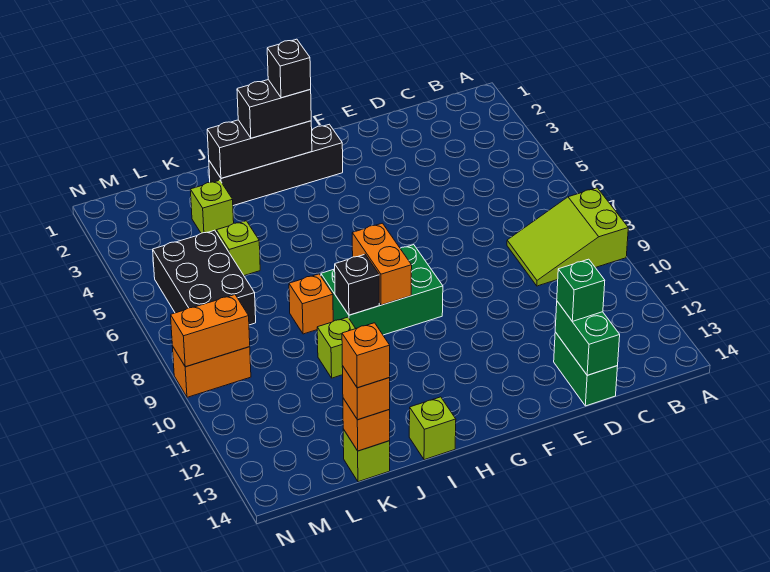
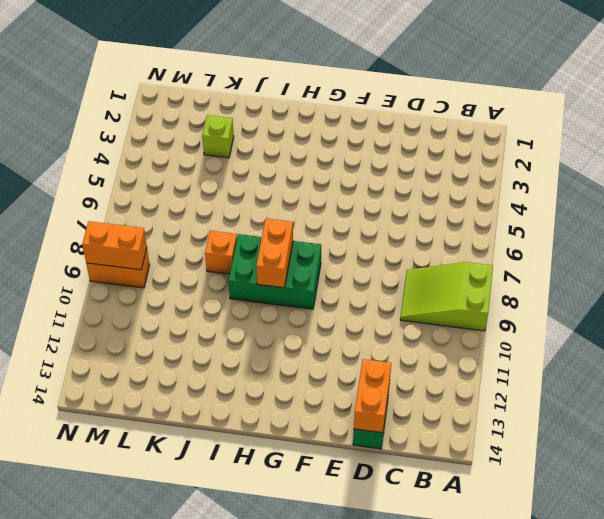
orange brick D13:D14 level 2 -> green brick D13:D14 level 2
none -> black brick G2:J2 level 1
none -> lime brick I14 level 1
none -> lime brick J10 level 1

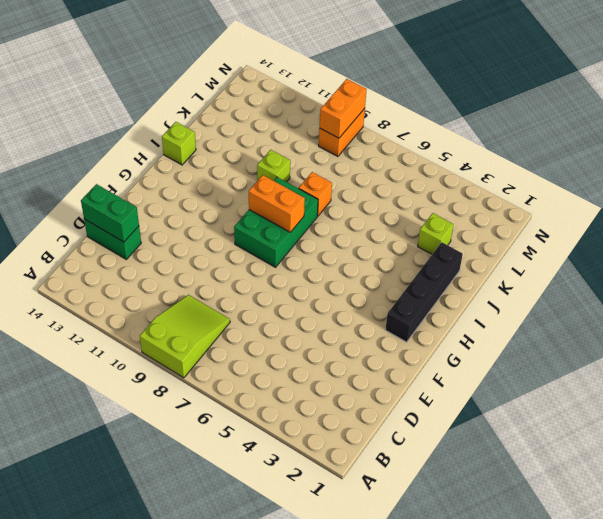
none -> lime brick K5 level 1
none -> lime brick K14 level 1
none -> black brick L5:M7 level 1

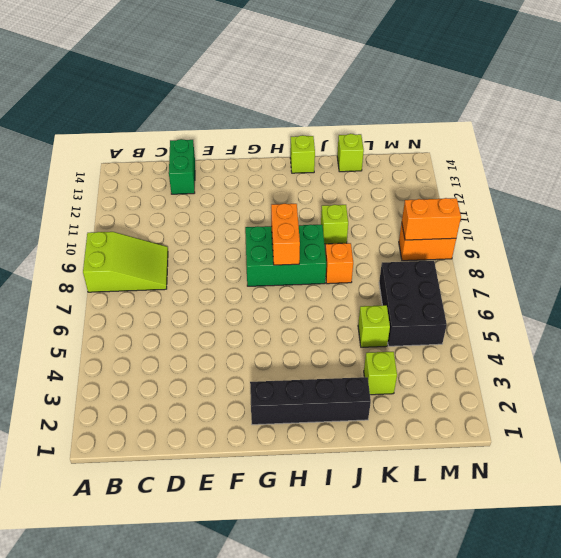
none -> green brick D13:D14 level 2
none -> black brick H2:J2 level 2
none -> black brick I9 level 2

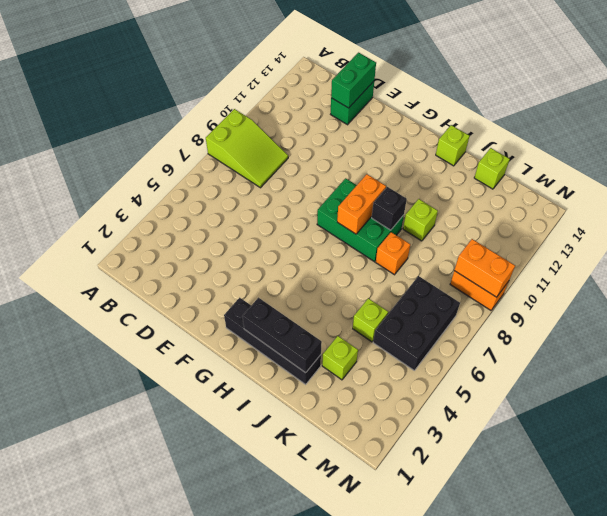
none -> orange brick K14 level 2
none -> green brick D13 level 3
none -> black brick H2:I2 level 3

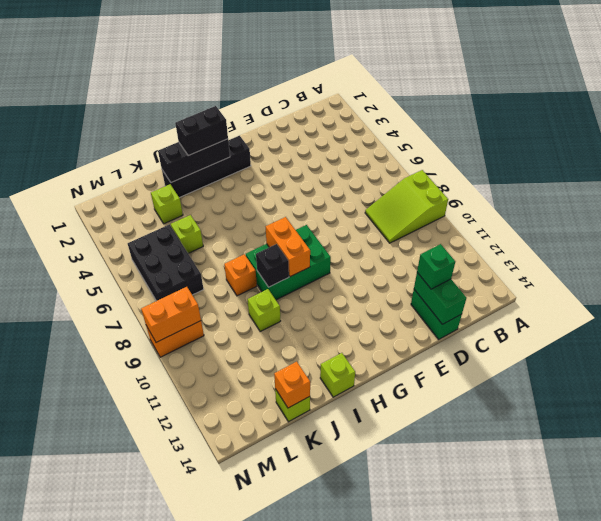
none -> orange brick K14 level 3
none -> black brick H2 level 4
none -> orange brick K14 level 4

